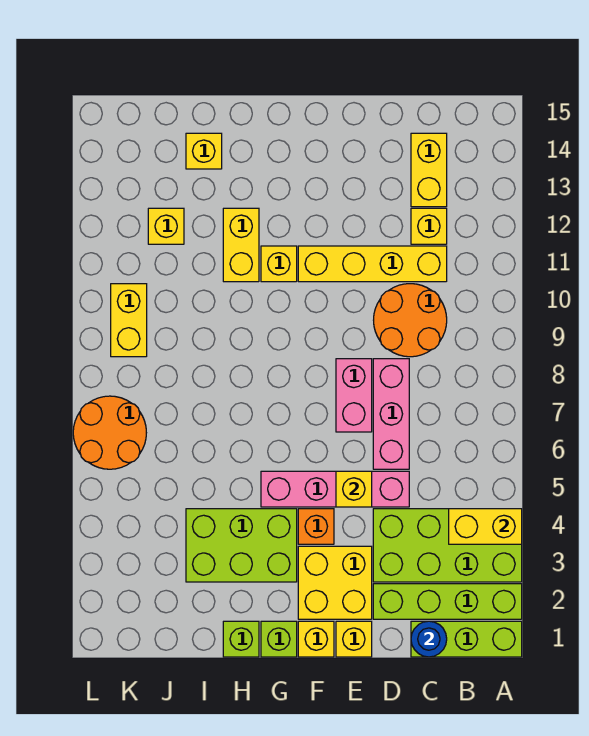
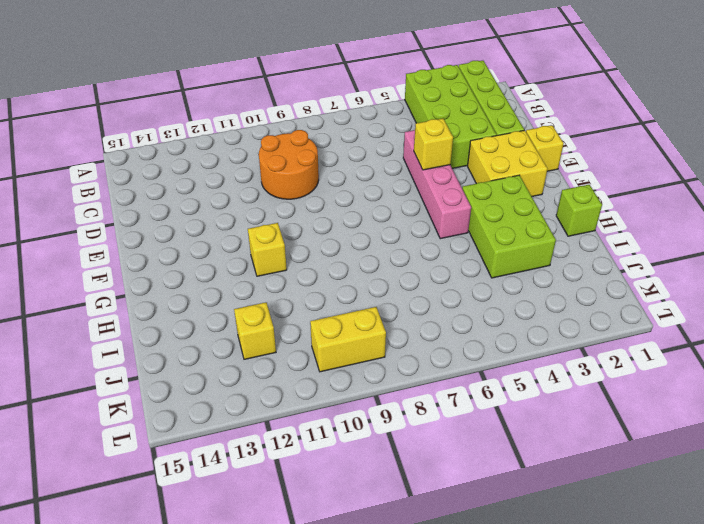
none -> lime brick A1:C1 level 1
none -> yellow brick C11:F11 level 1
none -> yellow brick C12 level 1

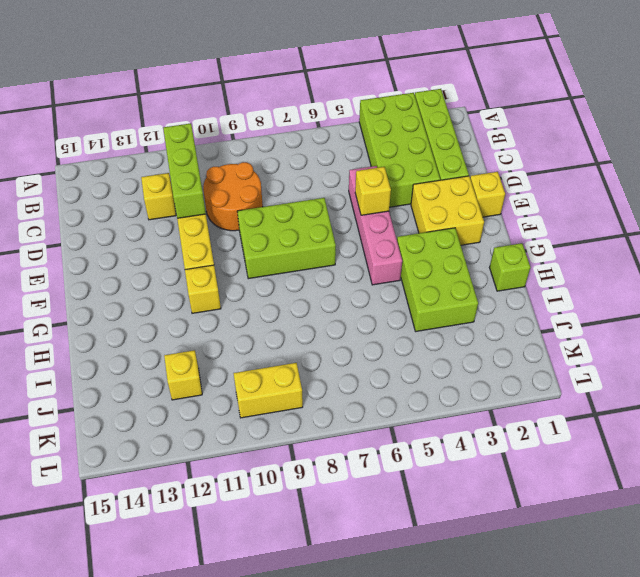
lime brick B11:D11 level 2 -> lime brick A1:C1 level 1
lime brick E7:F9 level 1 -> pink brick E7:E8 level 1
none -> yellow brick C13:C14 level 1
none -> pink brick D6:D8 level 1
none -> yellow brick F1 level 1

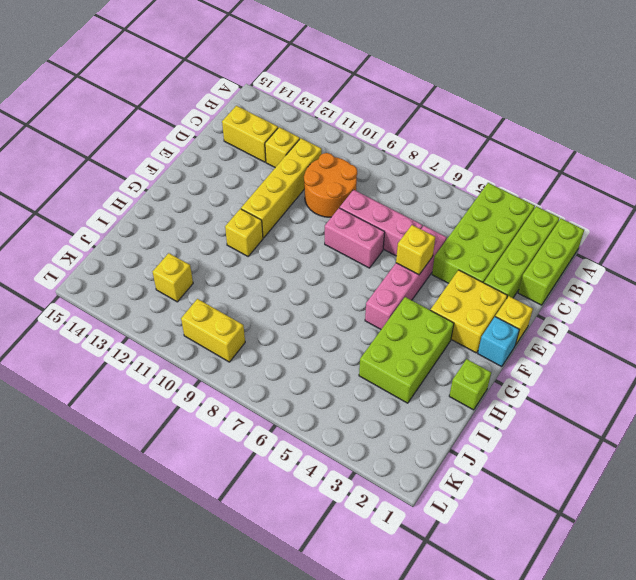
cyan brick F1 level 1 -> yellow brick F1 level 1
none -> orange brick F4 level 1
none -> lime brick G1 level 1
none -> yellow brick H11:H12 level 1

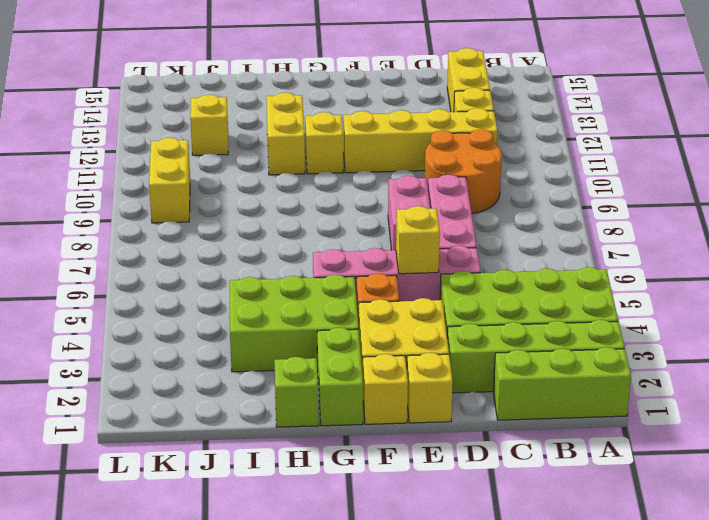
lime brick G1:G2 level 1 -> lime brick G1 level 1
none -> yellow brick I14 level 1
none -> orange round brick K6:L7 level 1
none -> yellow brick A4:B4 level 2

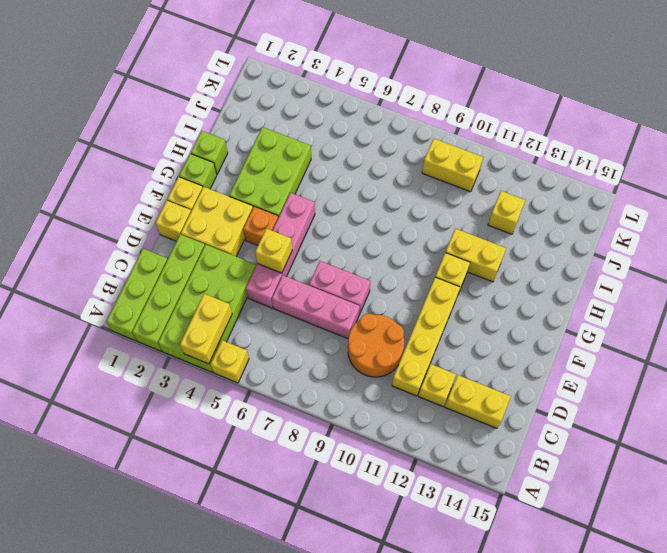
yellow brick A5 level 1 -> yellow brick I14 level 1
none -> orange round brick K6:L7 level 1
none -> blue round brick C1 level 2

